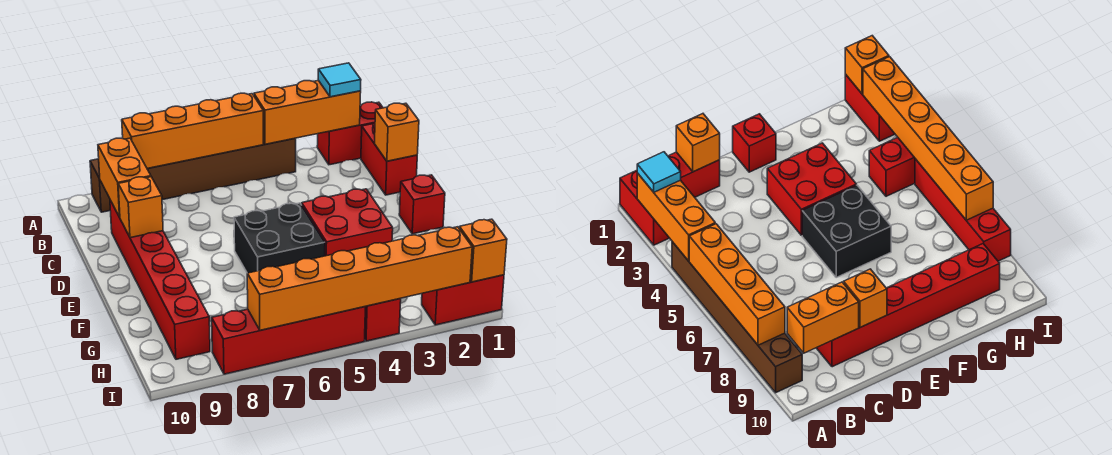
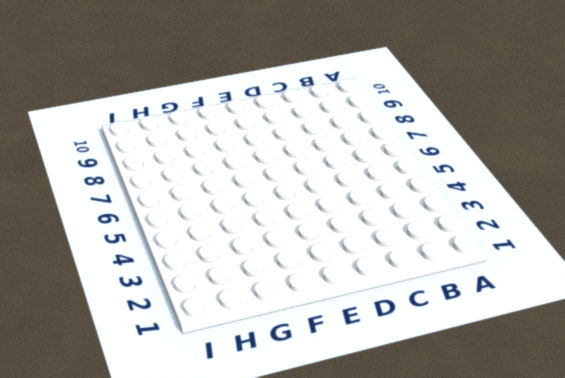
none -> red brick A1:A2 level 1
none -> brown brick A4:A9 level 1
none -> red brick B1:C1 level 1

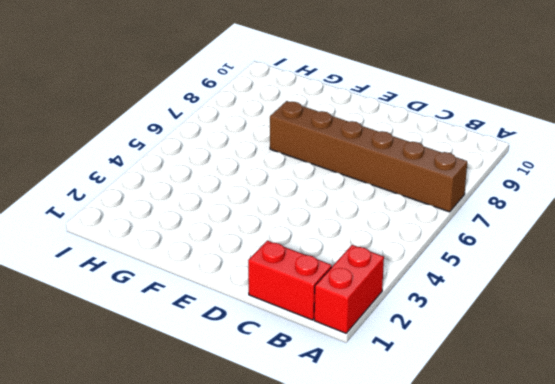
brown brick A7:F7 level 1 -> brown brick A4:A9 level 1
none -> red brick C9:H9 level 1
none -> red brick E1 level 1
none -> red brick E3:F4 level 1

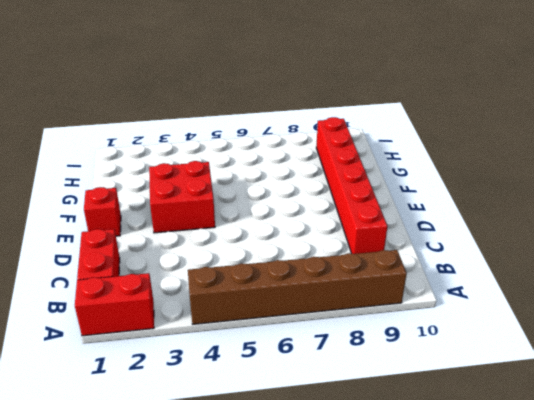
none -> black brick E5:F6 level 1
none -> red brick H4:I4 level 1
none -> red brick I1:I2 level 1

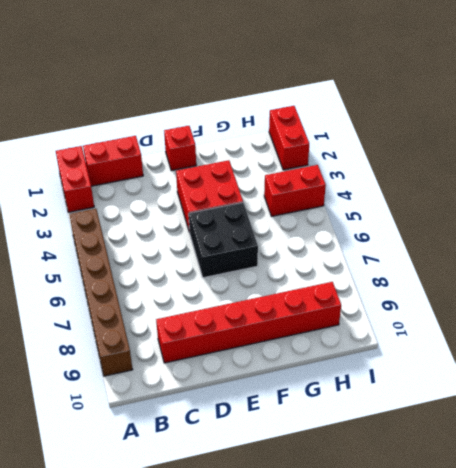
none -> red brick I5:I8 level 1
none -> orange brick A2:A4 level 2
none -> orange brick A5:A8 level 2

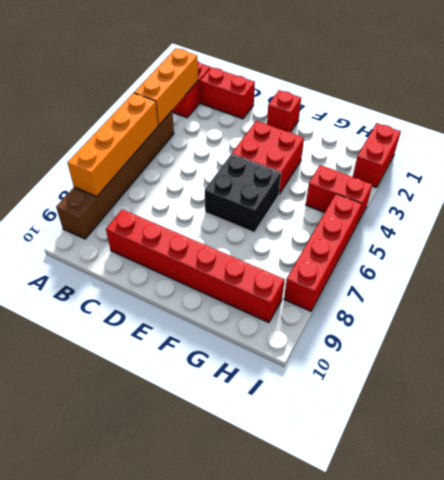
none -> orange brick B9:C9 level 2
none -> orange brick C1 level 2
none -> orange brick D9 level 2

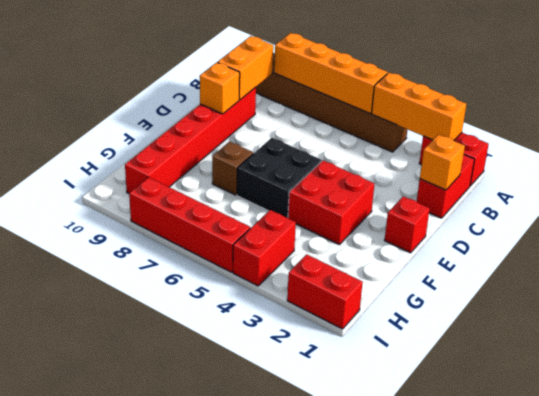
brown brick F7 level 1 -> none
none -> orange brick I1 level 2
none -> orange brick I2:I7 level 2
none -> cyan tile A2 level 3

